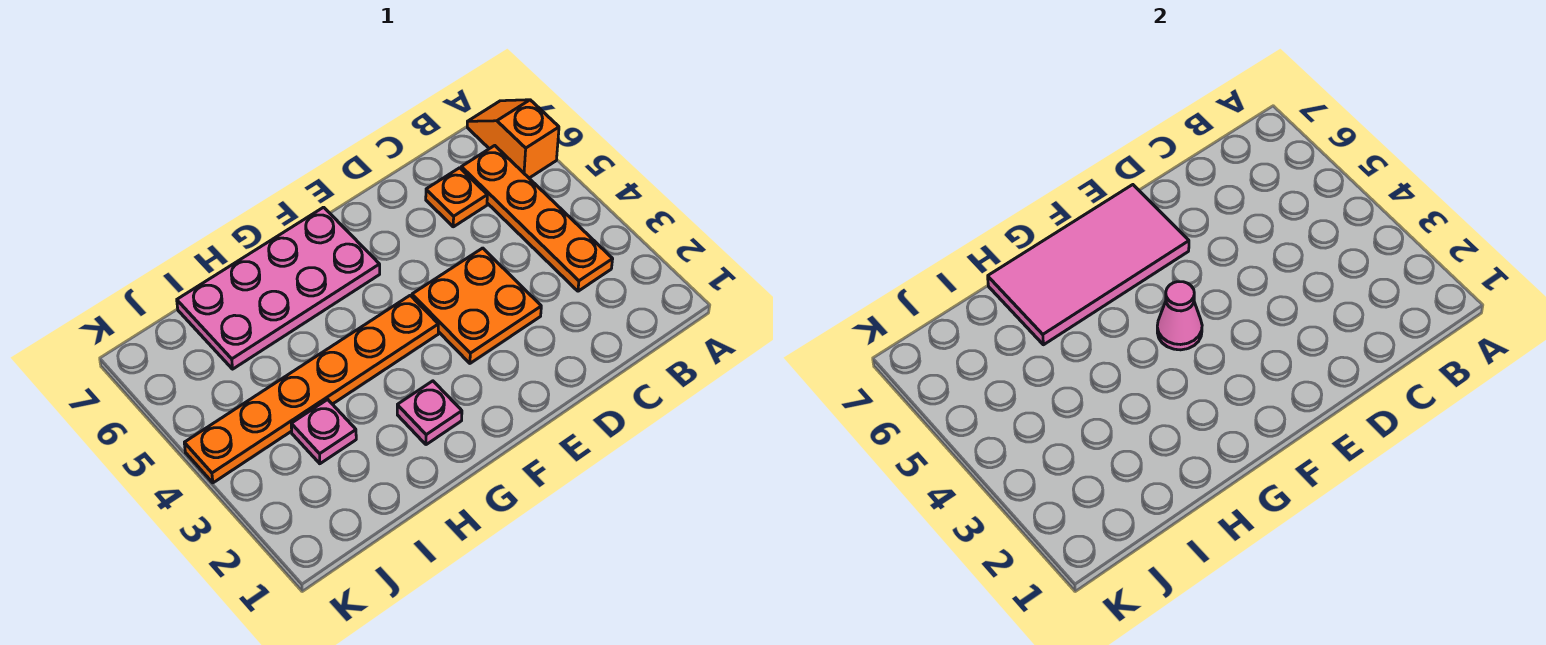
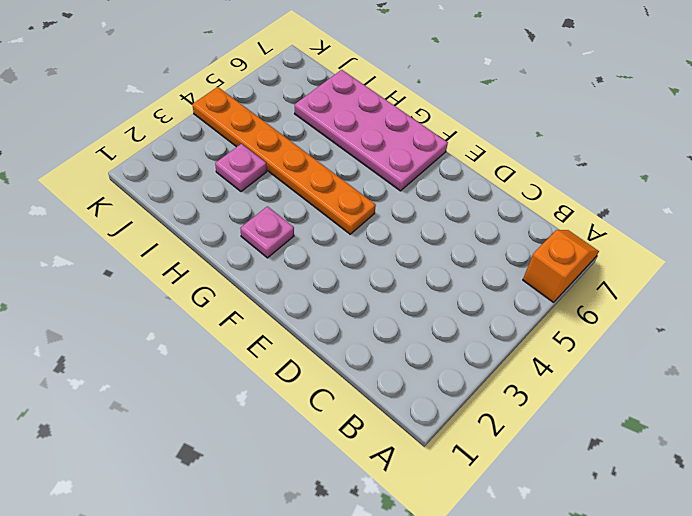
none -> orange plate B3:B6 level 1
none -> orange plate C6 level 1

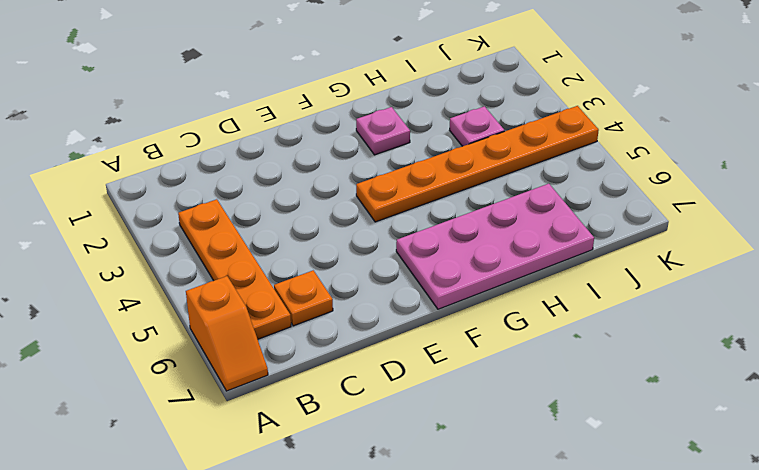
none -> orange plate D3:E4 level 1
none -> pink tile E6:H7 level 2

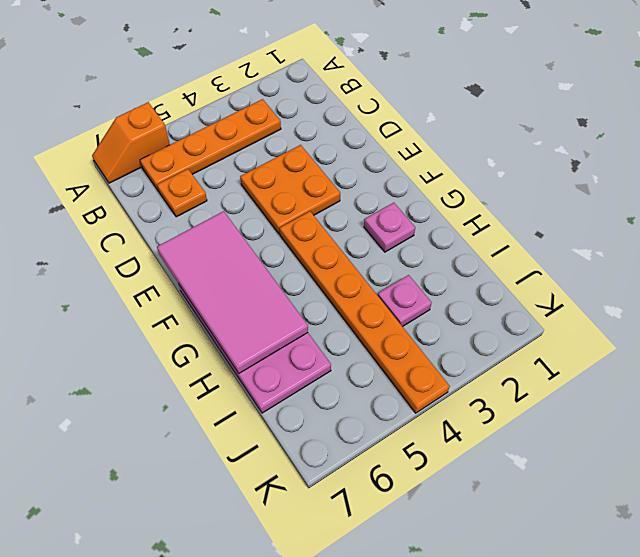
none -> pink cone F4 level 2

